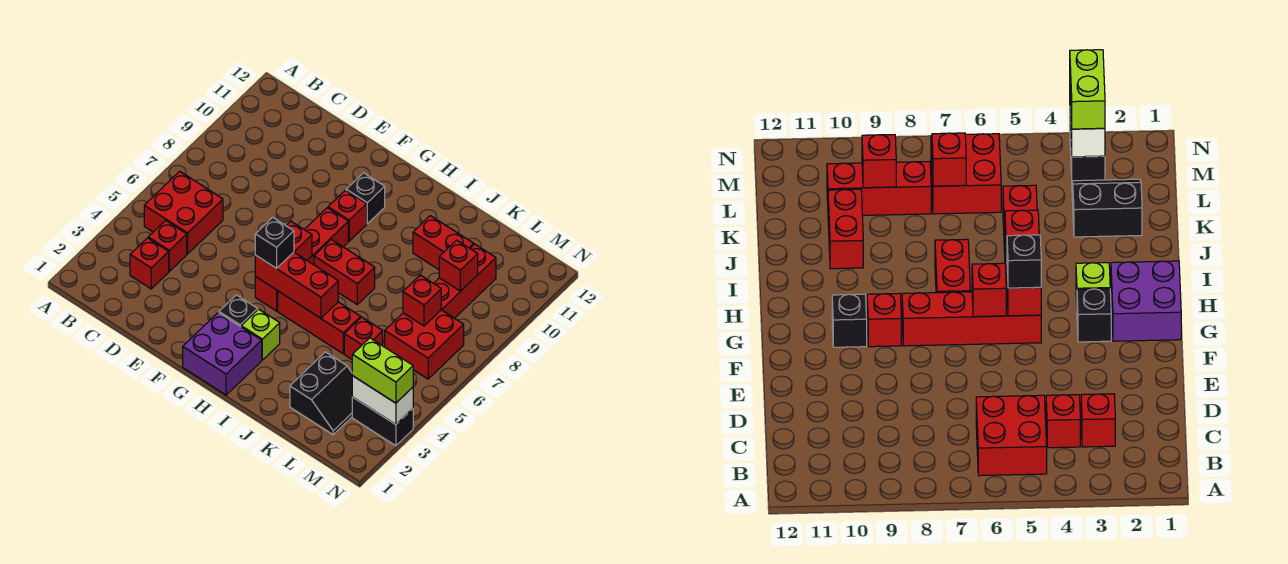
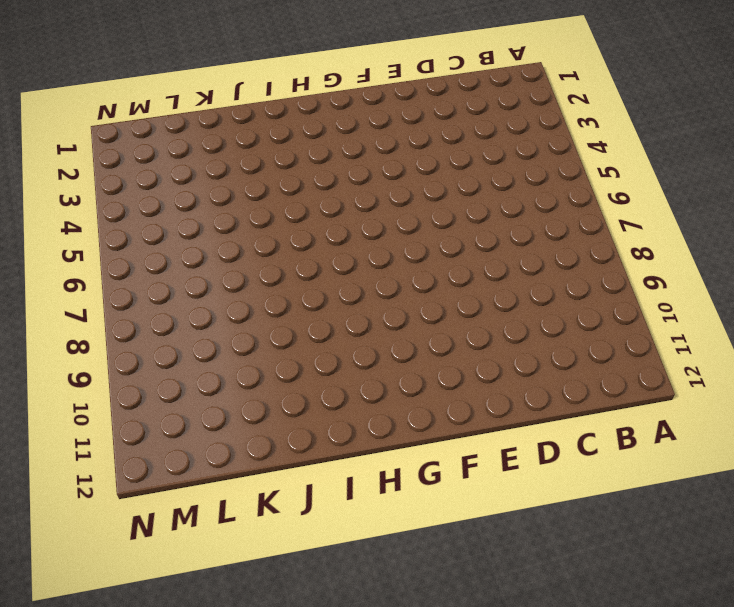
none -> red brick B5:C6 level 1
none -> red brick C3 level 1
none -> red brick C4 level 1

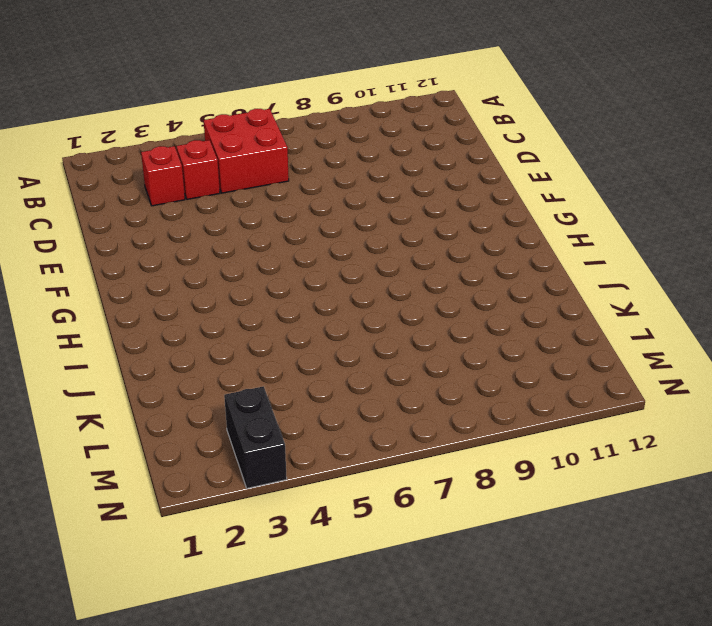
none -> purple brick G1:H2 level 1
none -> black brick G3 level 1
none -> red brick G5:G8 level 1

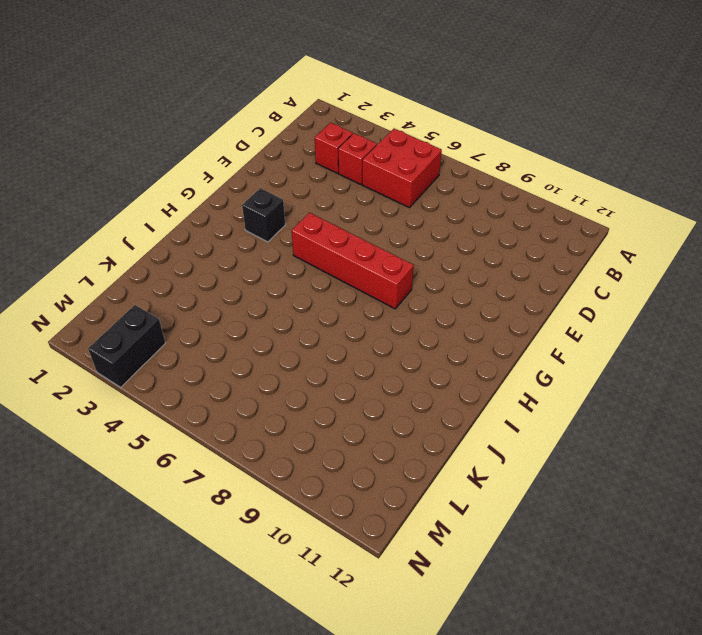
none -> purple brick G1:H2 level 1
none -> red brick G9 level 1
none -> black brick G10 level 1

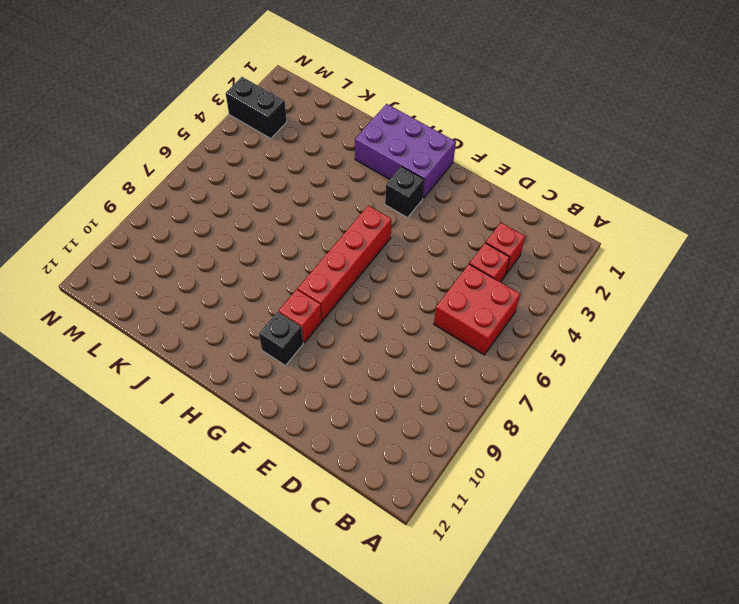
purple brick G1:I2 level 1 -> purple brick G1:H2 level 1
none -> lime brick H3 level 1
none -> red brick H5:J5 level 1
none -> red brick H7:I7 level 1

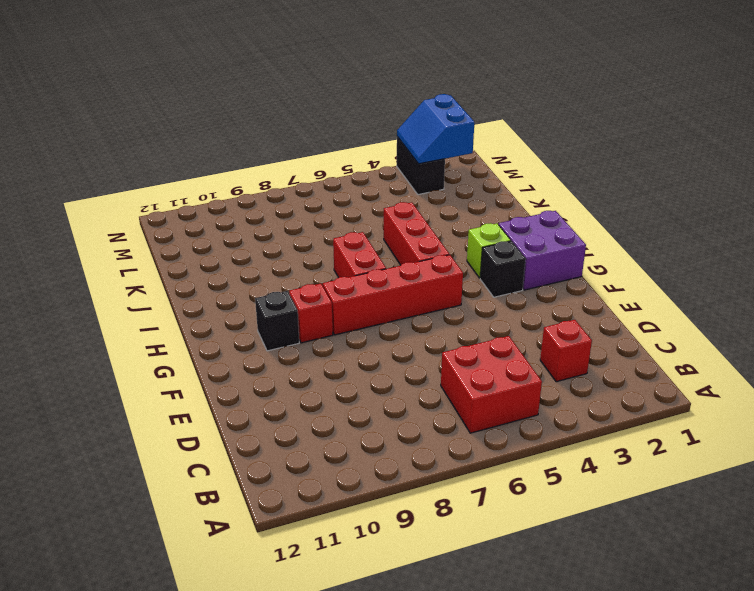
blue slope M2:N3 level 2 top 2 -> white brick M3:N3 level 2
none -> red brick C4 level 1
none -> red brick J10:K10 level 1
none -> black slope K2:L3 level 1 top K

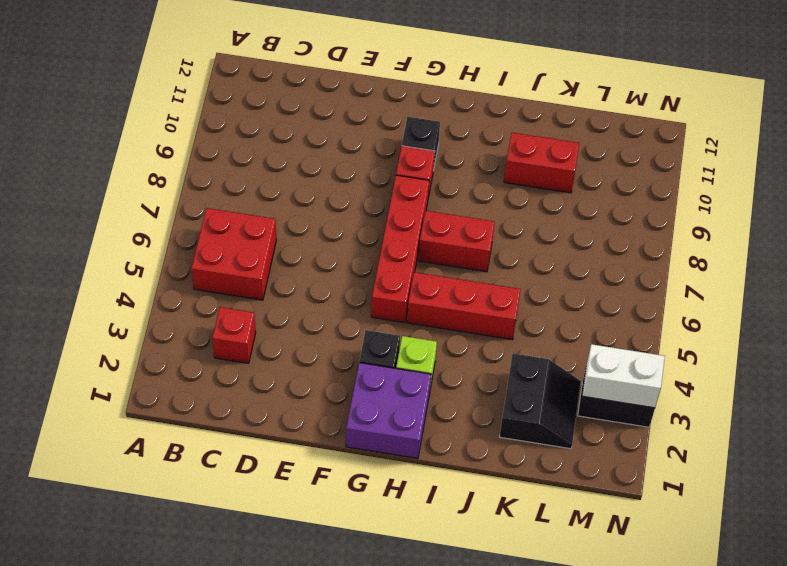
none -> red brick C4 level 1
none -> red brick K5 level 1
none -> red brick L6:M7 level 1

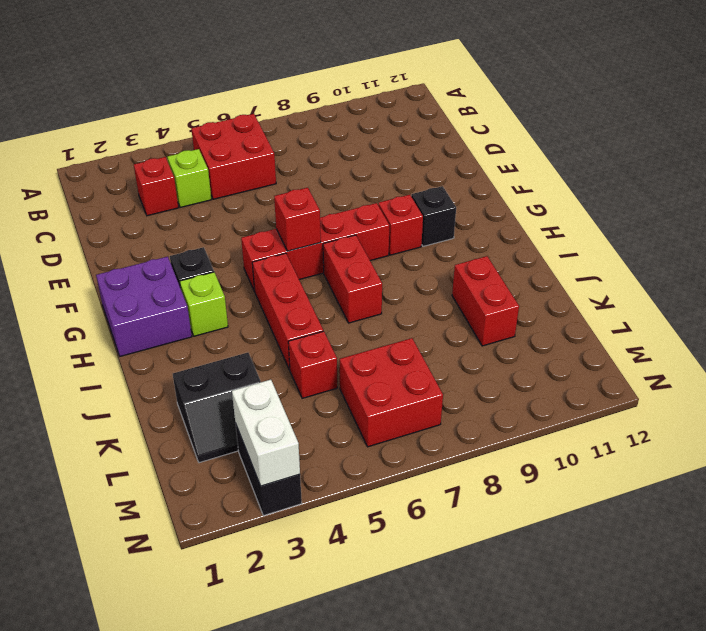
lime brick C4 level 1 -> red brick C4 level 1
none -> red brick L8:L10 level 1
none -> red brick G5:I5 level 2
none -> red brick L7 level 2

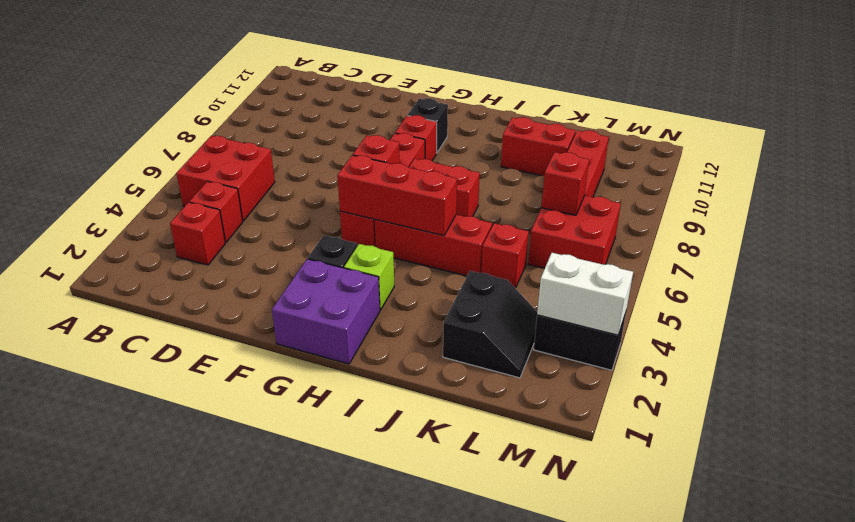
none -> red brick L9 level 2
none -> black brick G5 level 3
none -> lime brick M3:N3 level 3

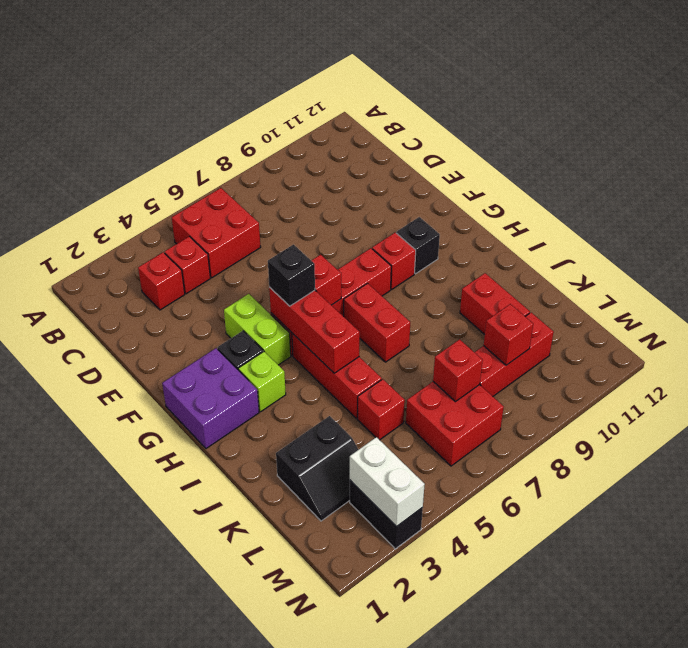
lime brick F4:G4 level 1 -> lime brick M3:N3 level 3

